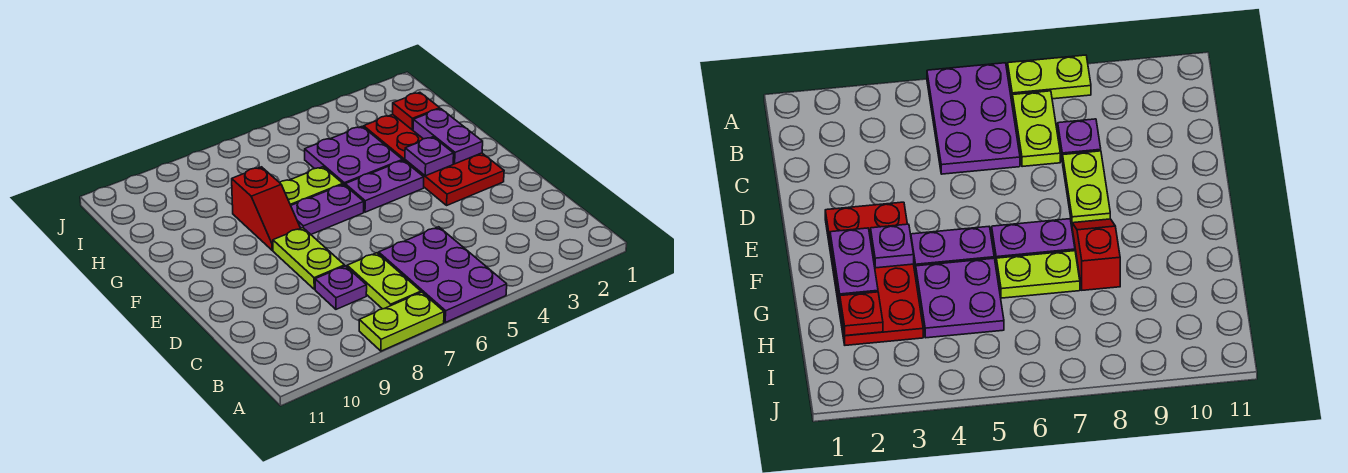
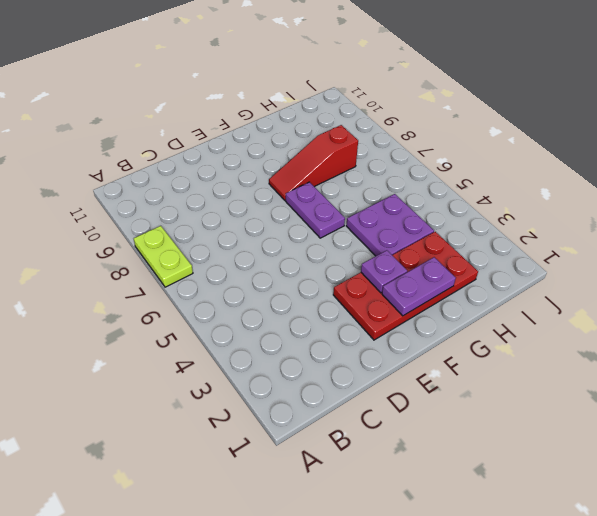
red slope F8:H8 level 1 top H -> red slope F8:G8 level 1 top G
none -> purple plate A5:C6 level 1
none -> lime plate B7:C7 level 1
none -> purple plate C8 level 1

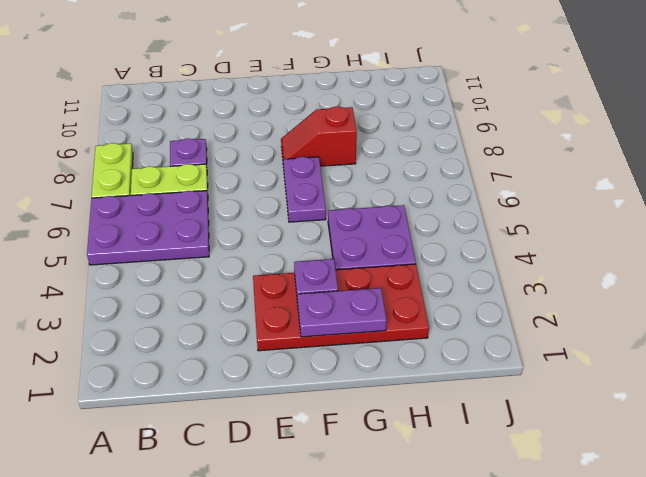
none -> lime plate D8:E8 level 1
none -> purple plate F4:F5 level 1
none -> lime plate G6:G7 level 1

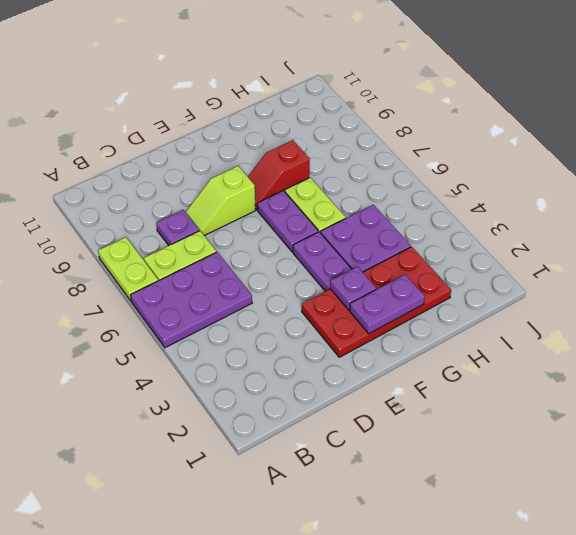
lime slope D8:E8 level 1 top E -> lime plate D8:E8 level 1
none -> red plate H2 level 2

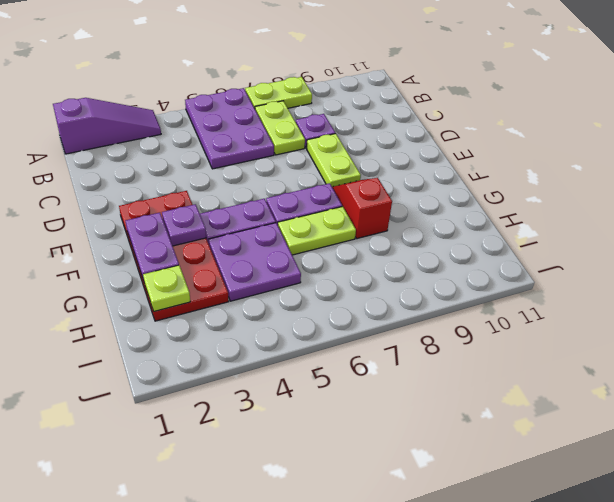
purple slope A1:A3 level 1 top 1 -> none
lime plate H2 level 2 -> red plate H2 level 2

